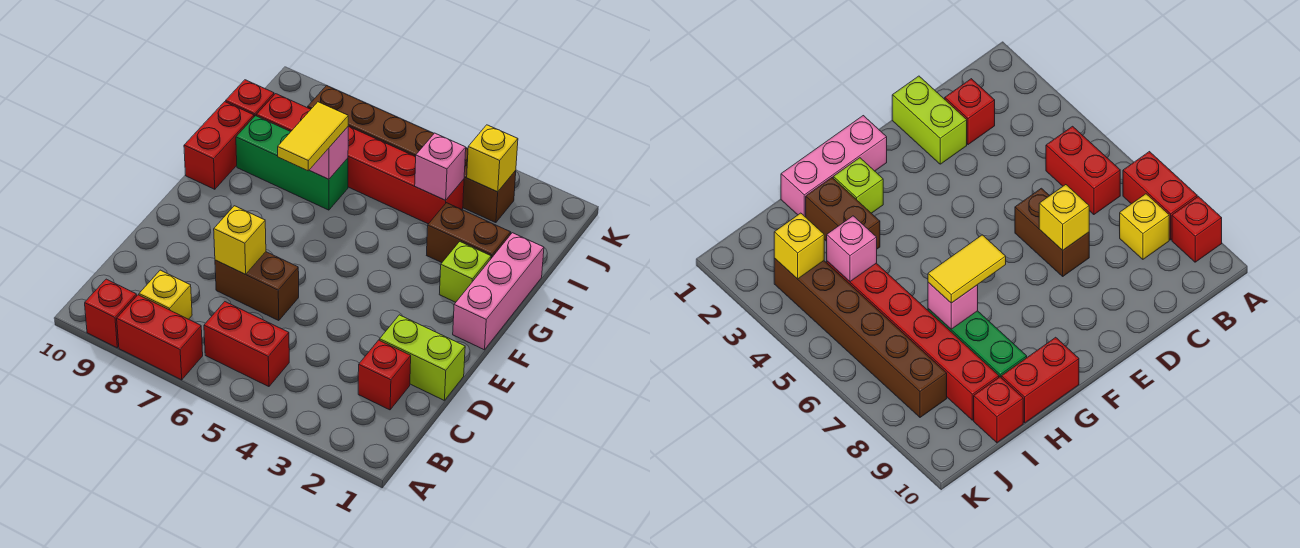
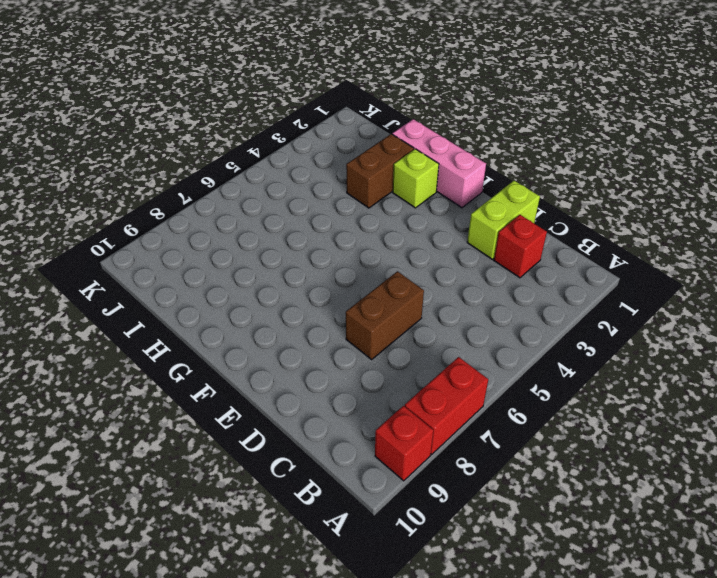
none -> red brick B5:B6 level 1
none -> yellow brick B8 level 1
none -> red brick G10:H10 level 1

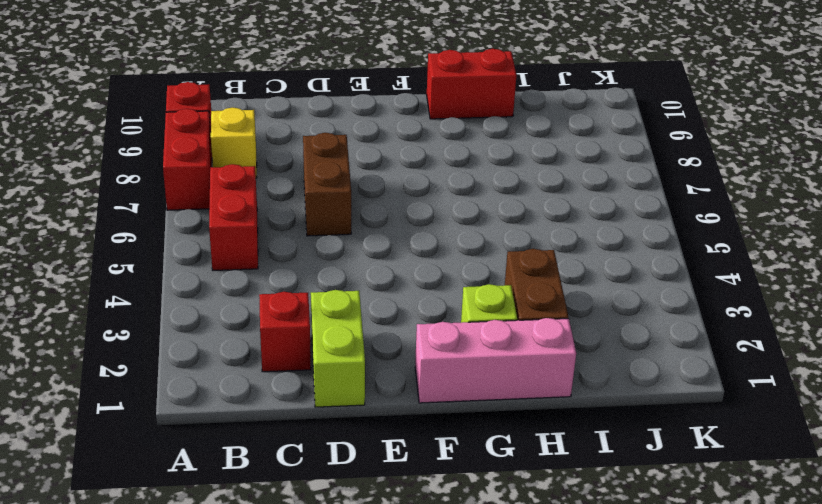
none -> green brick H7:H9 level 1
none -> red brick I4:I9 level 1
none -> red brick I10 level 1

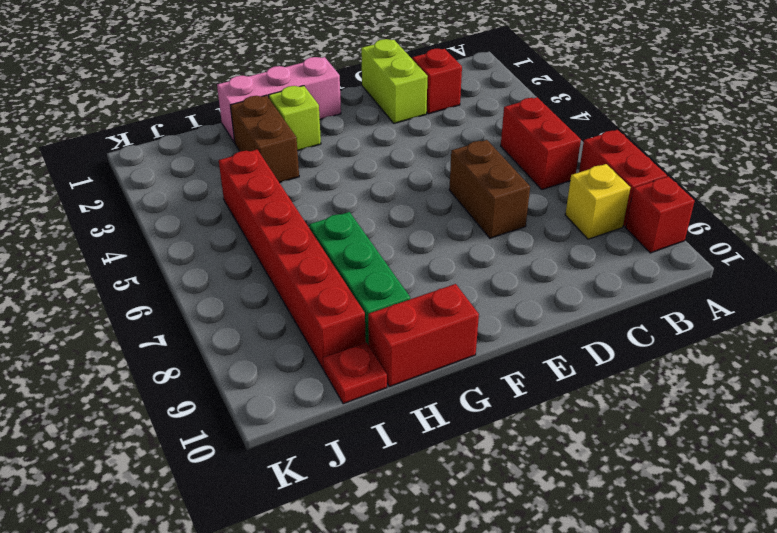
red plate I10 level 1 -> red brick I10 level 1
none -> brown brick J3:J8 level 1
none -> yellow brick D7 level 2
none -> pink brick H7 level 2

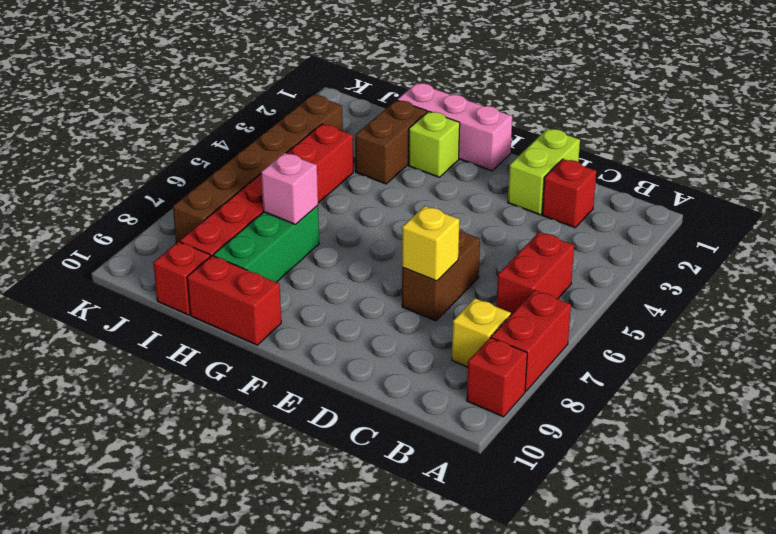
none -> pink brick I4 level 2
none -> yellow brick J3 level 2
none -> yellow tile G7:H7 level 3

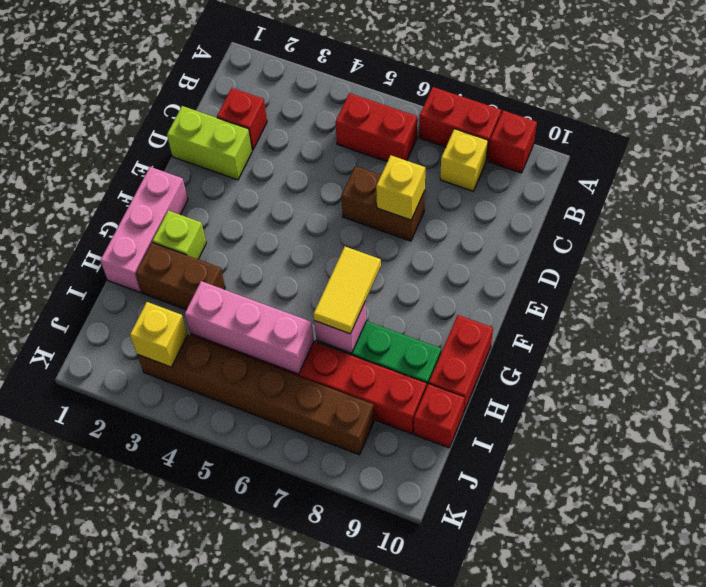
pink brick I4:I6 level 2 -> pink brick I4 level 2

